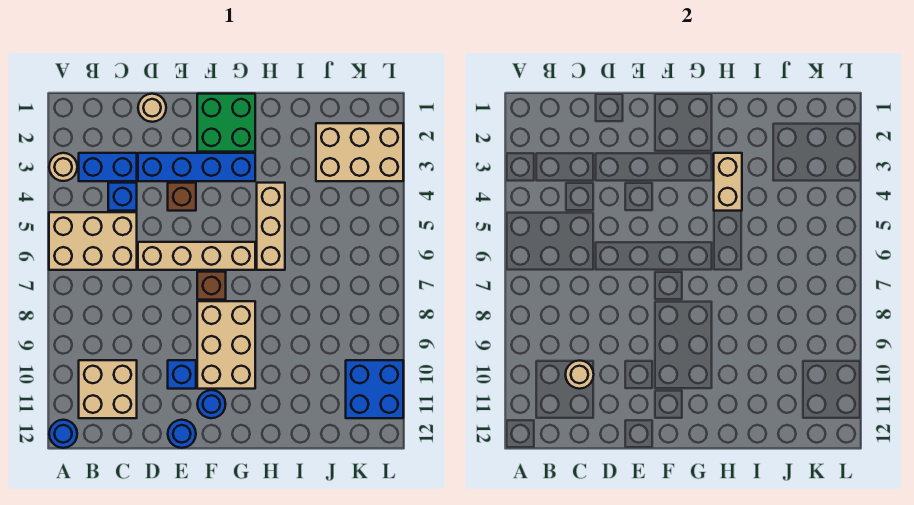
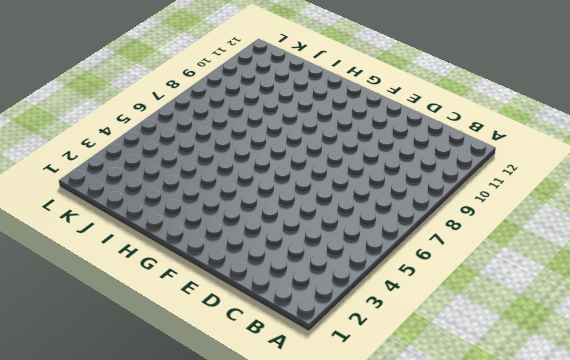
none -> tan round brick A3 level 1
none -> tan brick A5:C6 level 1
none -> blue round brick A12 level 1

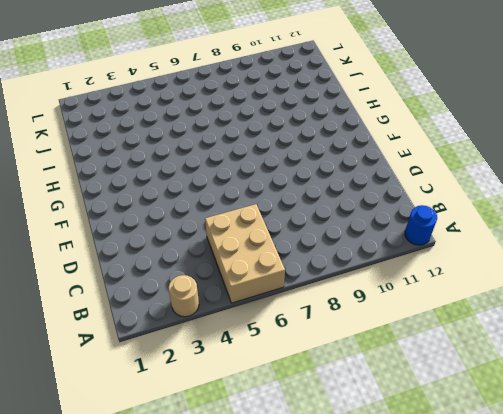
none -> blue brick B3:C3 level 1
none -> tan brick B10:C11 level 1
none -> blue brick C4 level 1

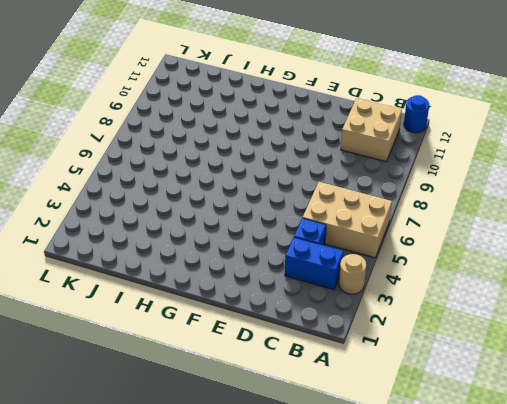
none -> tan round brick D1 level 1
none -> blue brick D3:G3 level 1
none -> tan brick D6:G6 level 1

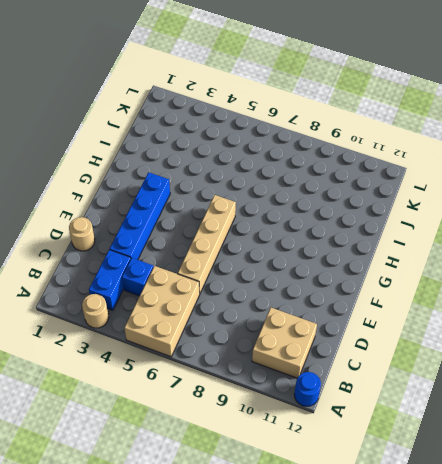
none -> brown brick E4 level 1
none -> blue brick E10 level 1
none -> blue round brick E12 level 1

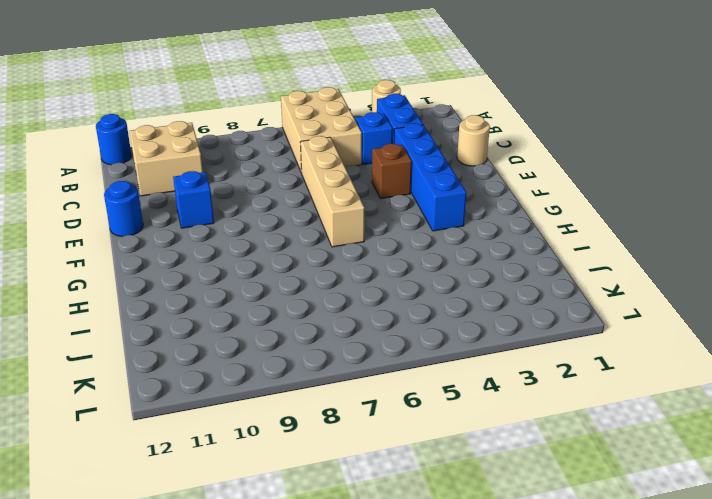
none -> green brick F1:G2 level 1
none -> brown brick F7 level 1
none -> tan brick F8:G10 level 1

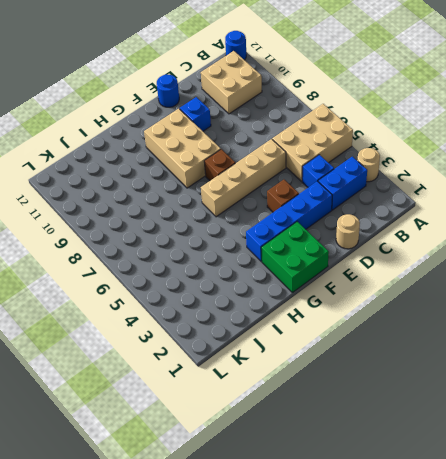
none -> blue round brick F11 level 1
none -> tan brick H4:H6 level 1
none -> tan brick J2:L3 level 1

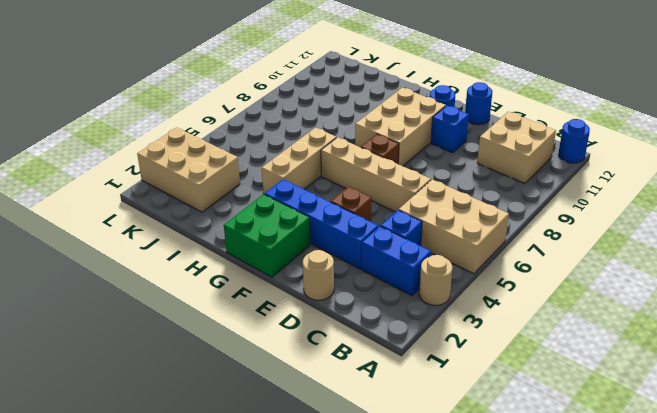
none -> blue brick K10:L11 level 1
none -> tan round brick C10 level 2
none -> tan brick H3:H4 level 2

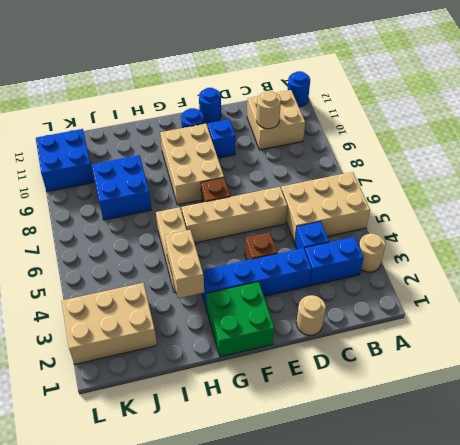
blue brick I8:J9 level 1 -> none

